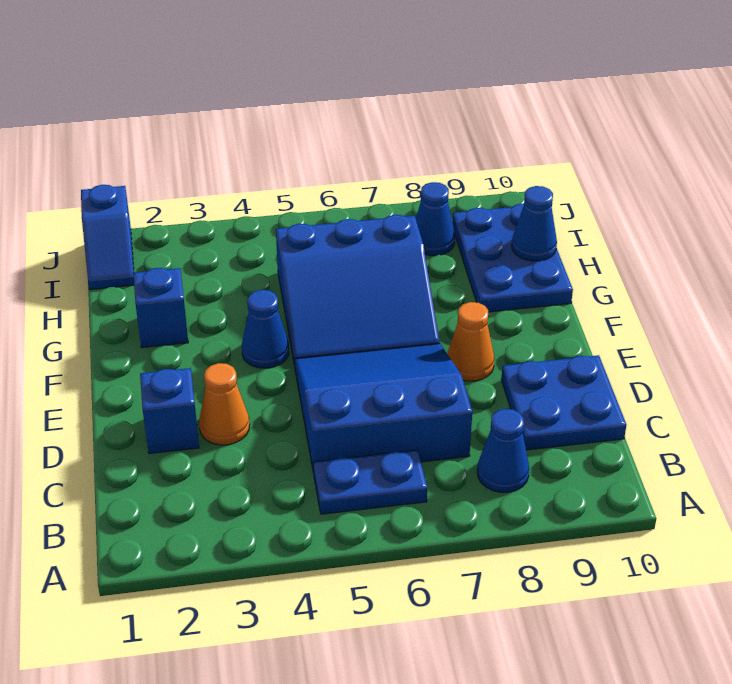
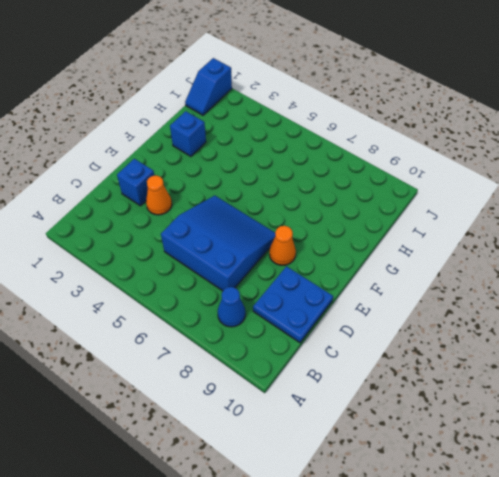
none -> blue plate B5:B6 level 1
none -> blue cone F4 level 1
none -> blue slope F5:H7 level 1 top H

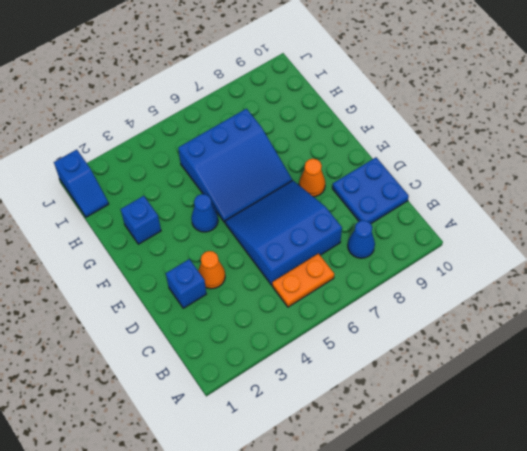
orange plate B5:B6 level 1 -> blue plate B5:B6 level 1
none -> blue plate G9:I10 level 1
none -> blue cone I8 level 1
none -> blue cone H10 level 2

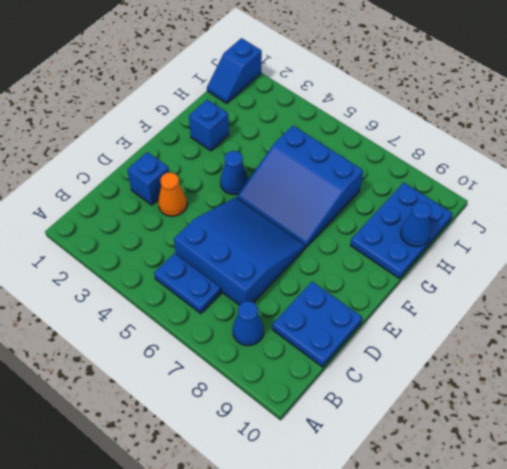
none -> orange cone E8 level 1
none -> blue cone I8 level 1

